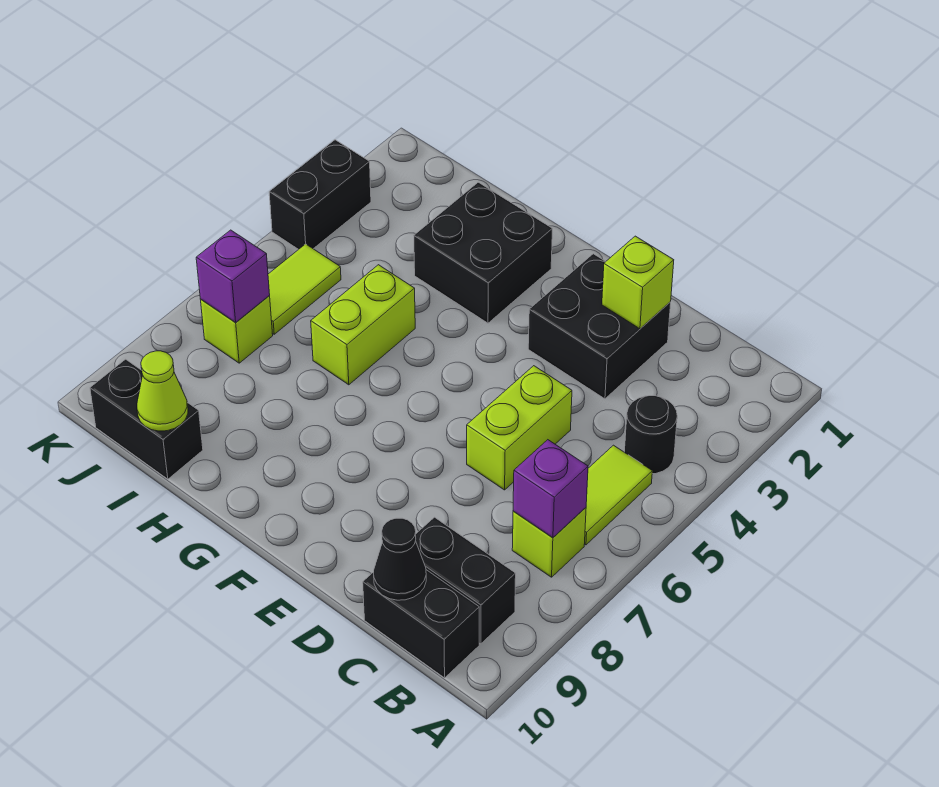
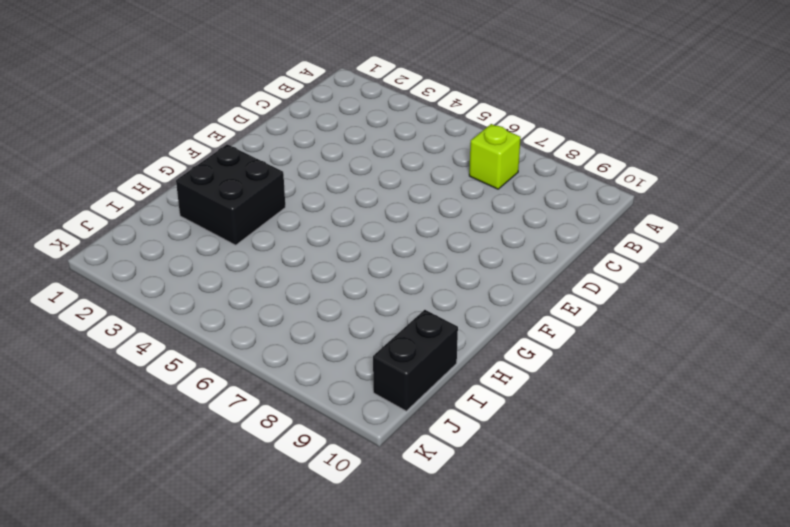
none -> black round brick B4 level 1
none -> lime tile B5:B6 level 1
none -> black brick B9:C9 level 1

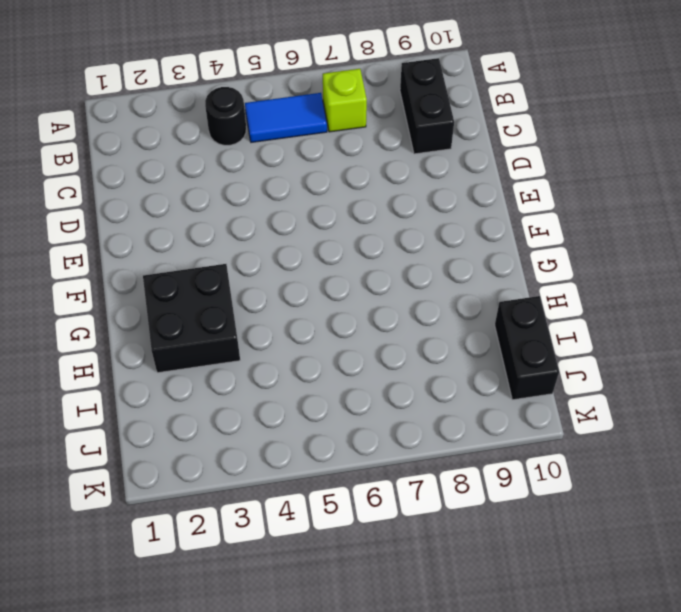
blue tile B5:B6 level 1 -> lime tile B5:B6 level 1
none -> black brick B10:C10 level 1
none -> black brick D2:E3 level 1
none -> lime brick D5:D6 level 1

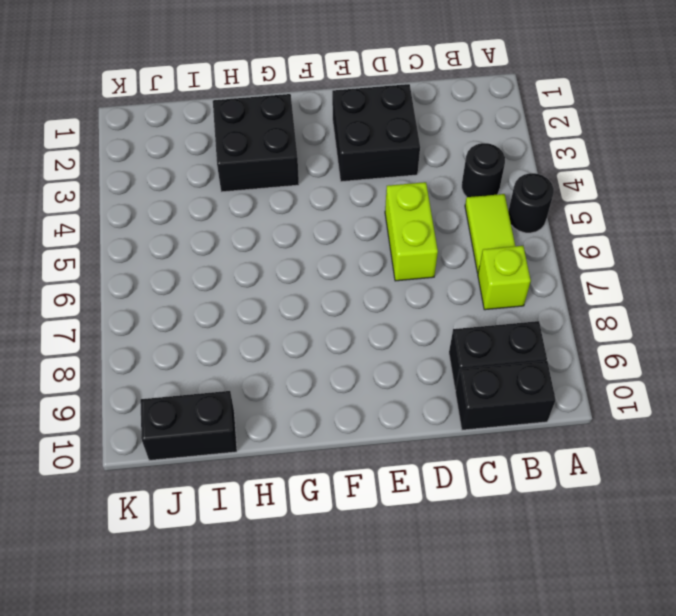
black round brick A5 level 1 -> none
none -> lime brick H5:H6 level 1
none -> lime tile J5:J6 level 1
none -> lime brick J7 level 1

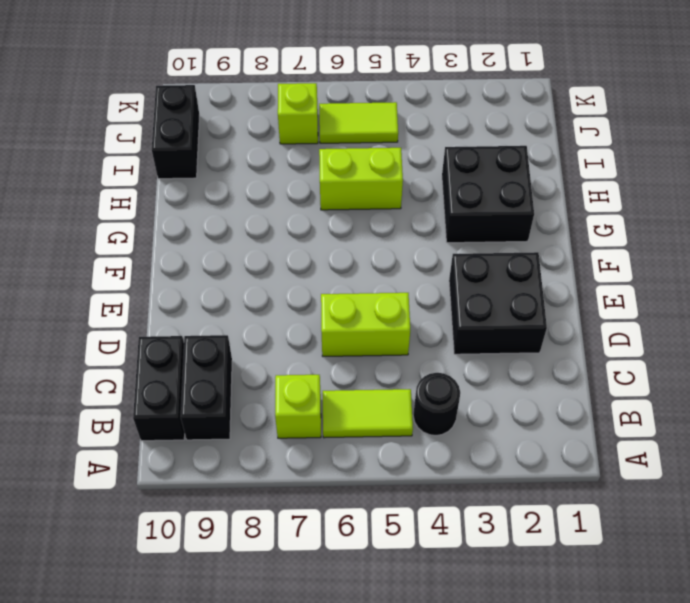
none -> black brick K3:K4 level 1
none -> purple brick B7 level 2
none -> black cone C10 level 2

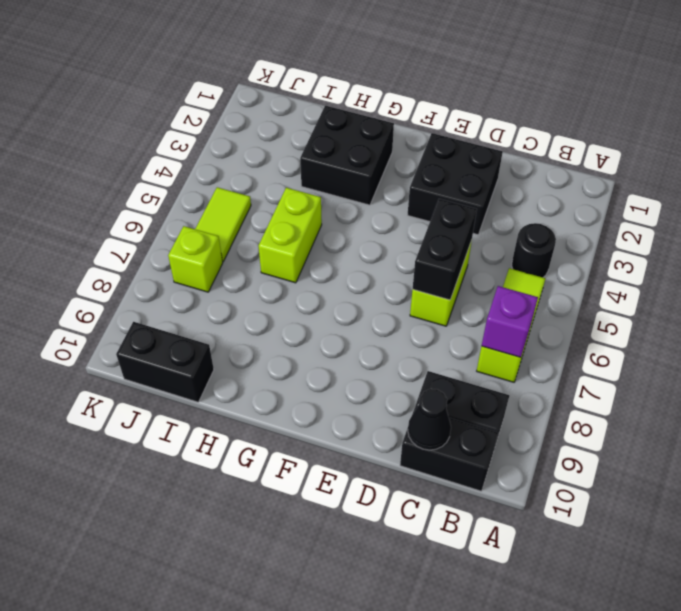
black brick D5:D6 level 2 -> black brick K3:K4 level 1
none -> lime brick D2 level 2
none -> lime cone I10 level 2
none -> purple brick J7 level 2

